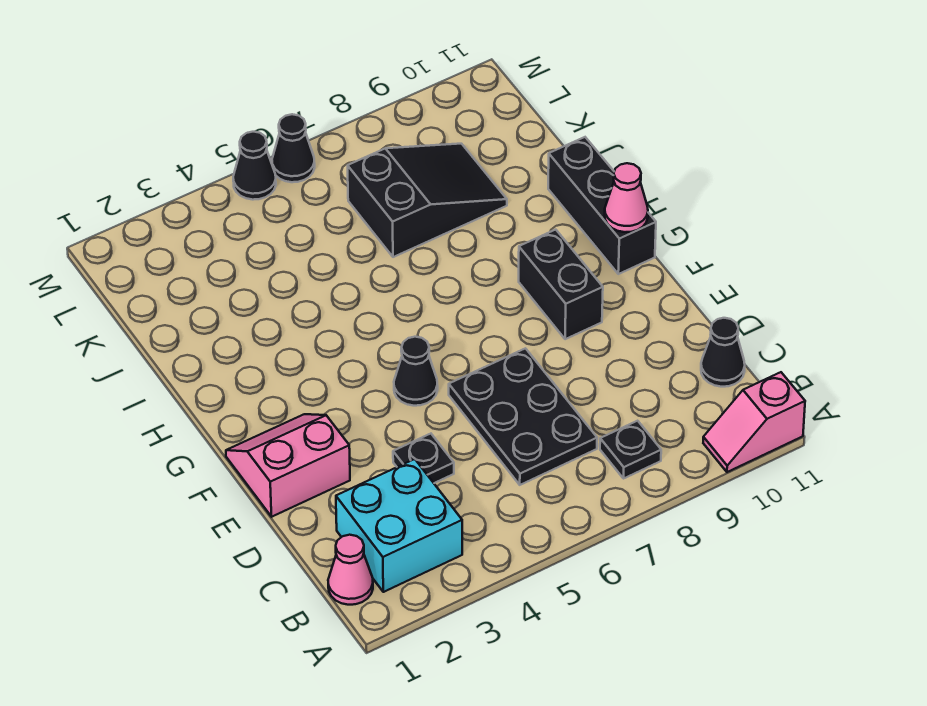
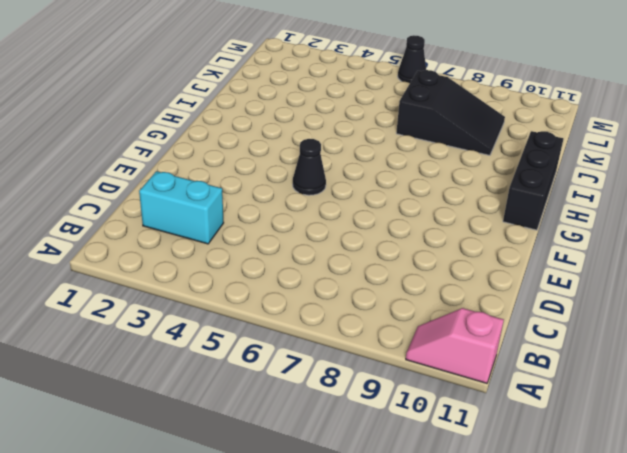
cyan brick C2:C3 level 1 -> cyan brick B2:C3 level 1
none -> pink cone B1 level 1
none -> black plate B8 level 1
none -> black plate C6:E7 level 1

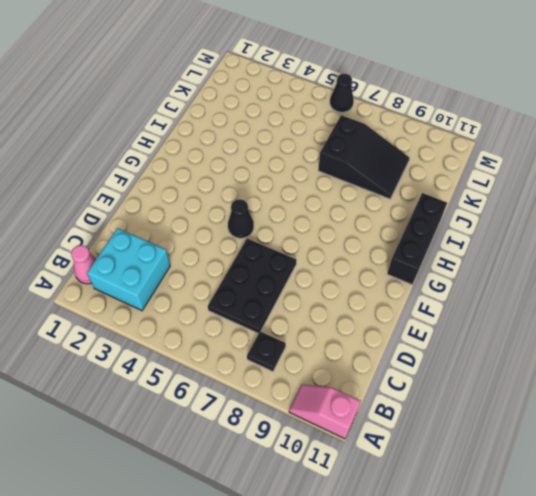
none -> black cone C11 level 1
none -> black plate D4 level 1
none -> pink slope E1:F2 level 1 top E

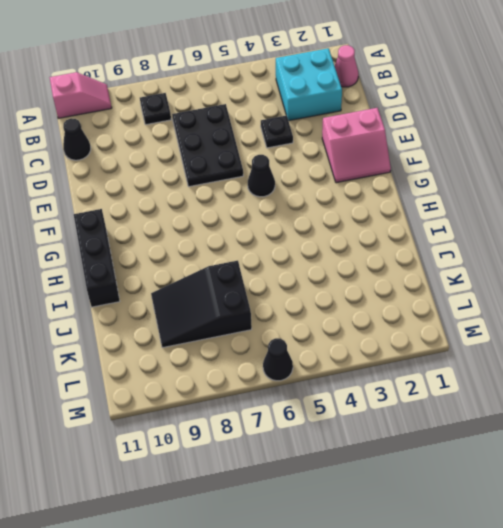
none -> black brick F9:G9 level 1
none -> black cone M5 level 1
none -> pink cone G11 level 2

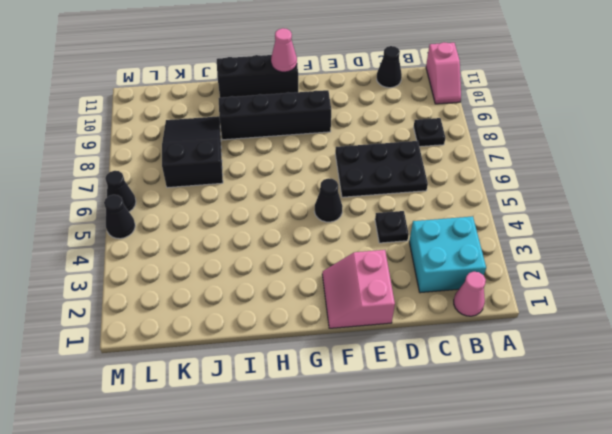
black brick F9:I9 level 1 -> black brick F9:G9 level 1

